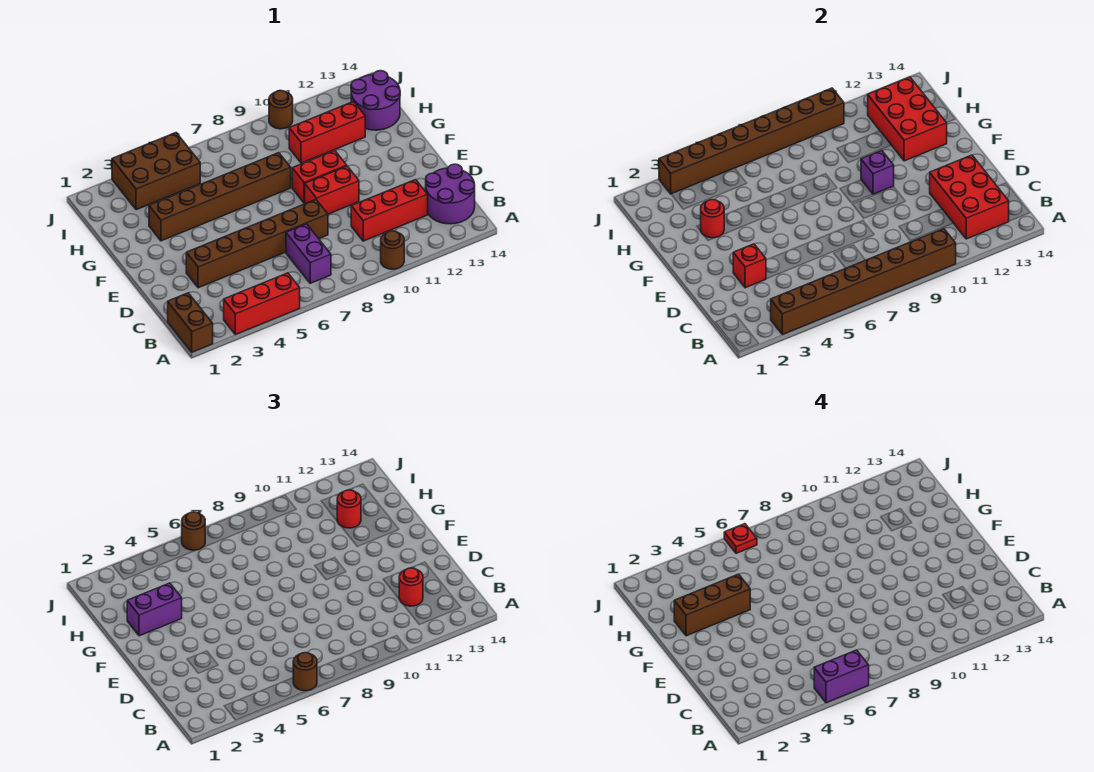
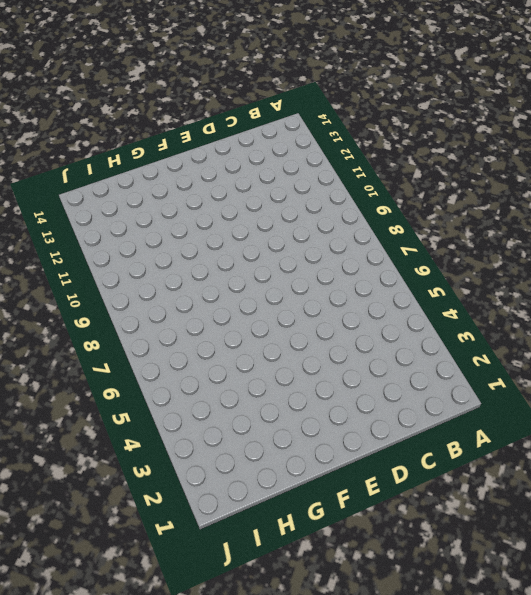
none -> brown brick A1:B1 level 1
none -> red brick A3:A5 level 1
none -> brown round brick A10 level 1

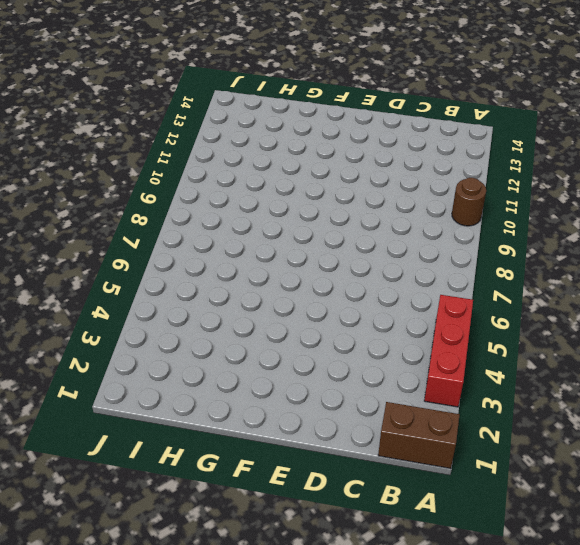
none -> purple brick B7:C7 level 1
none -> purple round brick B13:C14 level 1
none -> red brick C10:C12 level 1

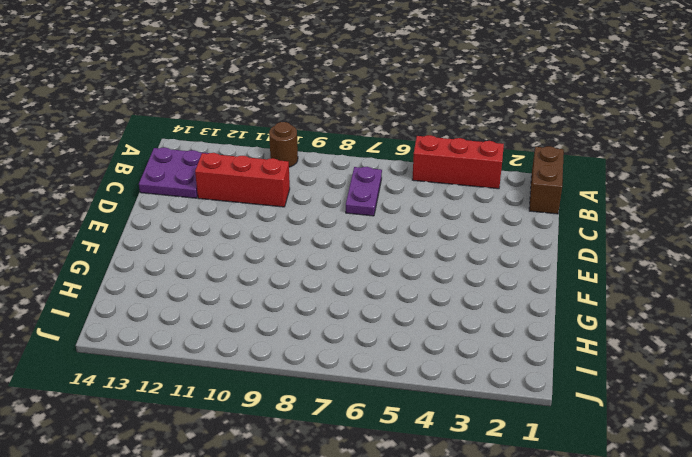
purple plate B7:C7 level 1 -> purple brick B7:C7 level 1
purple plate B13:C14 level 1 -> purple round brick B13:C14 level 1
none -> brown brick D3:D8 level 1
none -> red brick E9:E10 level 1
none -> red brick F9:F10 level 1

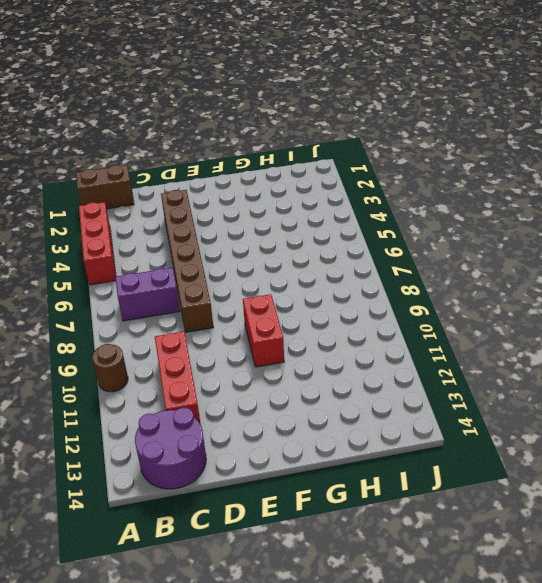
none -> red brick E9:E10 level 1
none -> brown brick G3:G8 level 1
none -> red brick H10:H12 level 1

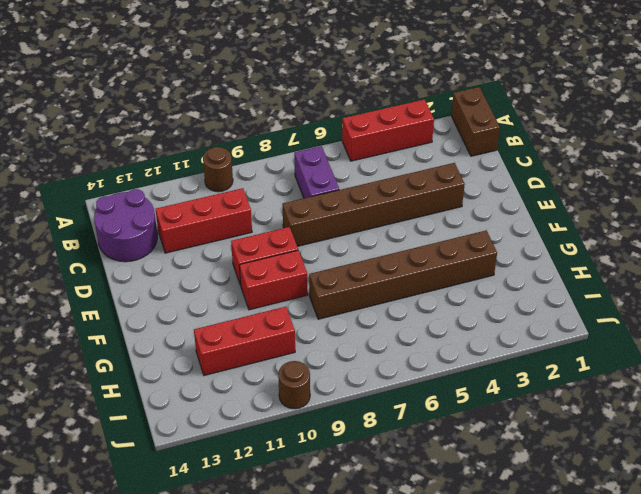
none -> purple round brick H13:I14 level 1
none -> brown brick I3:J5 level 1
none -> brown brick A3:A10 level 2

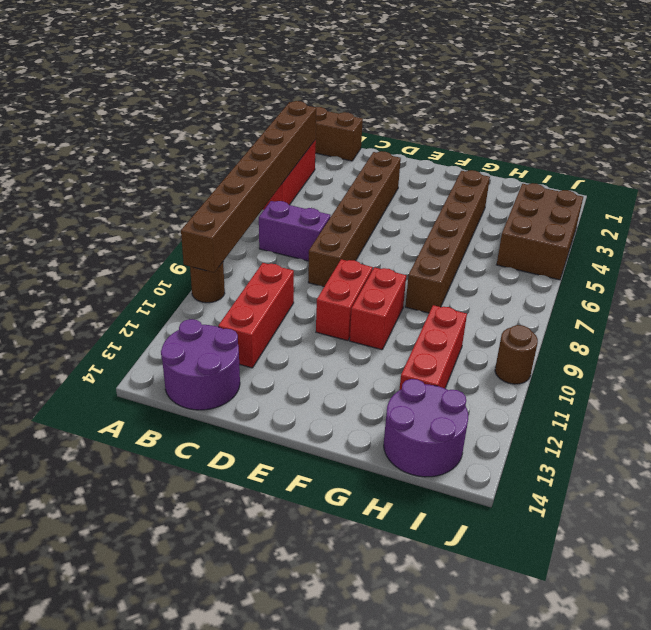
none -> red brick B12:D13 level 2
none -> red brick D3 level 2
none -> purple brick F10 level 2

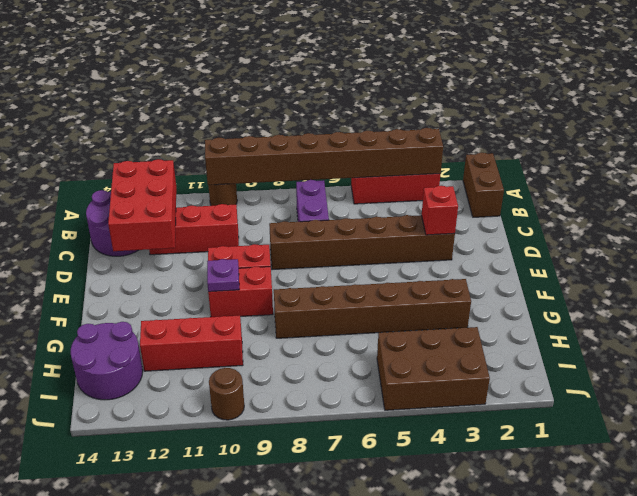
purple plate F10 level 2 -> purple brick F10 level 2
none -> red round brick G3 level 2
none -> red brick G12:I13 level 2
none -> brown brick J3:J10 level 2

